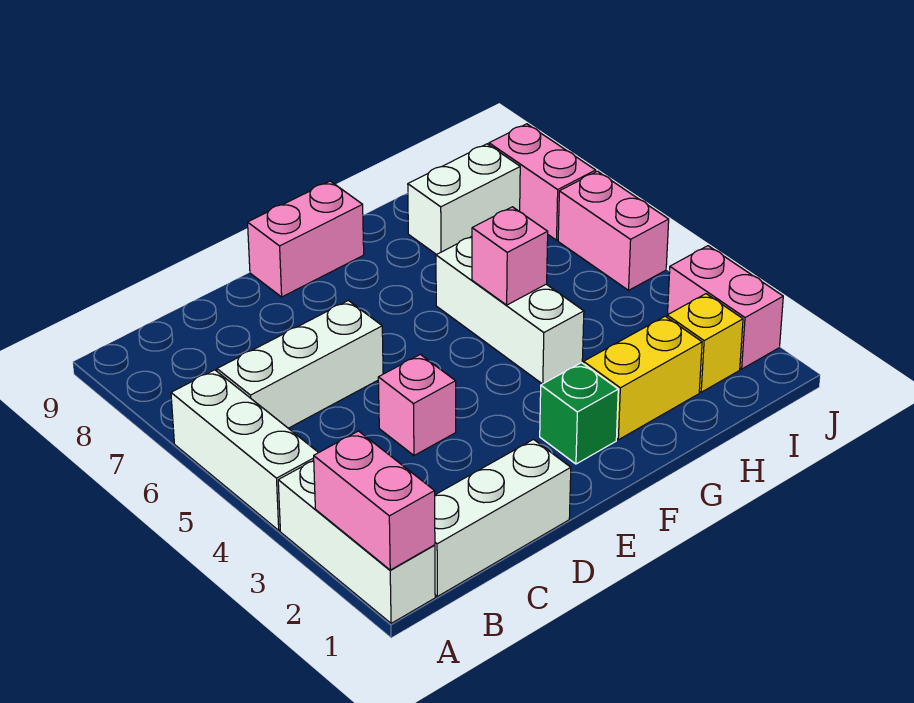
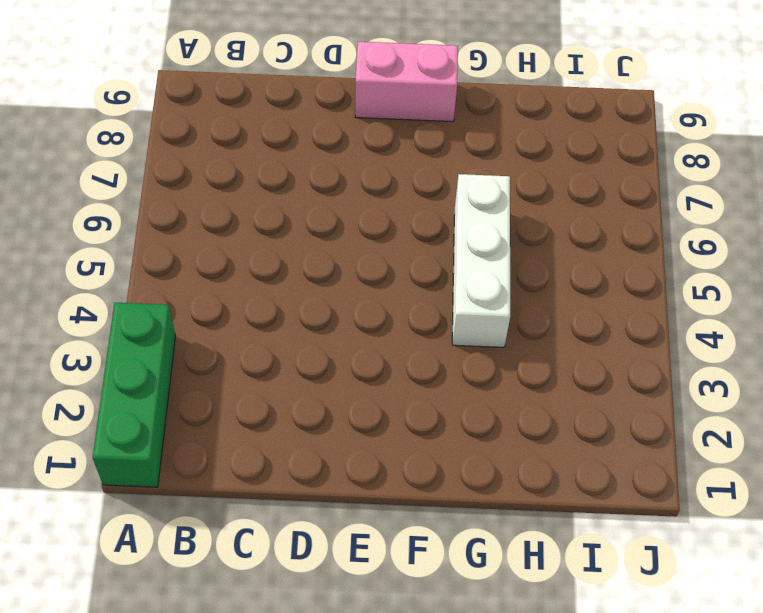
green brick A1:A3 level 1 -> white brick A1:A3 level 1
none -> white brick A4:A6 level 1
none -> white brick B1:D1 level 1
none -> white brick B6:D6 level 1

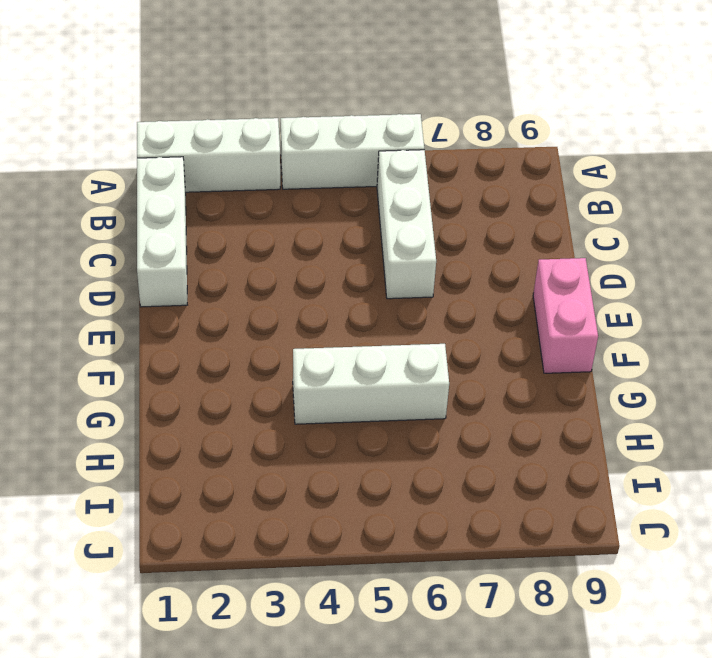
none -> pink brick D4 level 1
none -> green brick F2 level 1
none -> yellow brick G2:H2 level 1

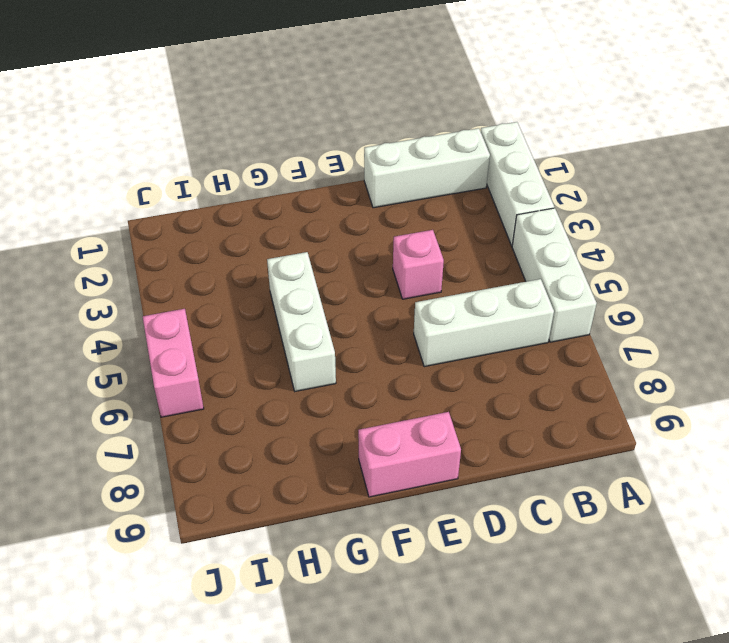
none -> green brick F2 level 1
none -> yellow brick G2:H2 level 1
none -> white brick H8:I8 level 1

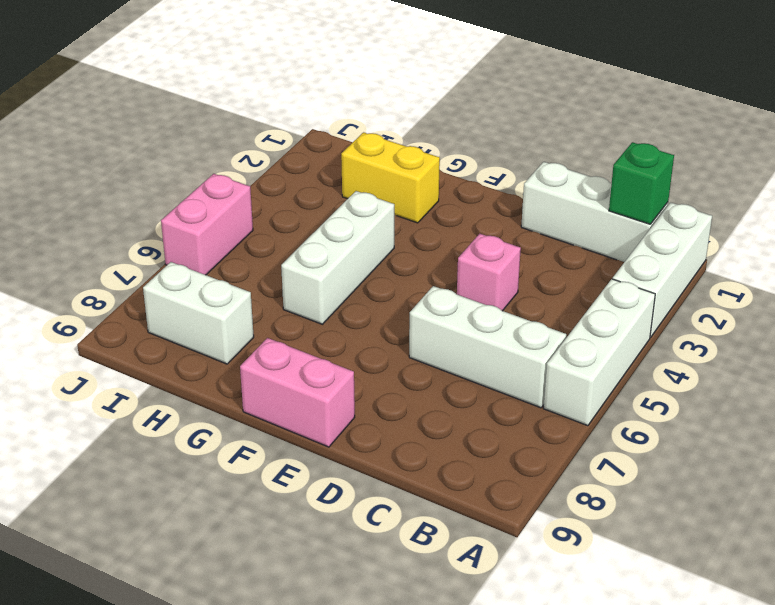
green brick B1 level 2 -> green brick F2 level 1
none -> yellow brick I2 level 1
none -> pink brick J2:J3 level 1
none -> pink brick J7:J8 level 1

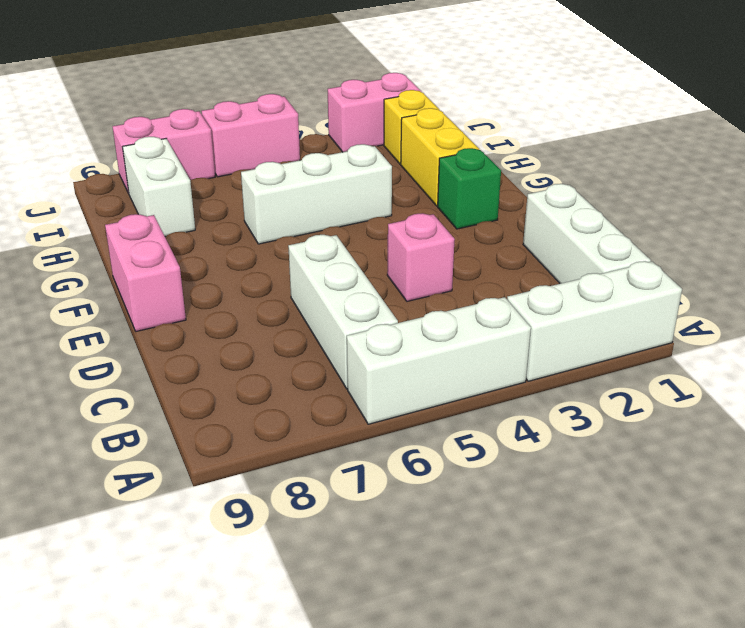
none -> pink brick A1:A2 level 2
none -> pink brick G5 level 2

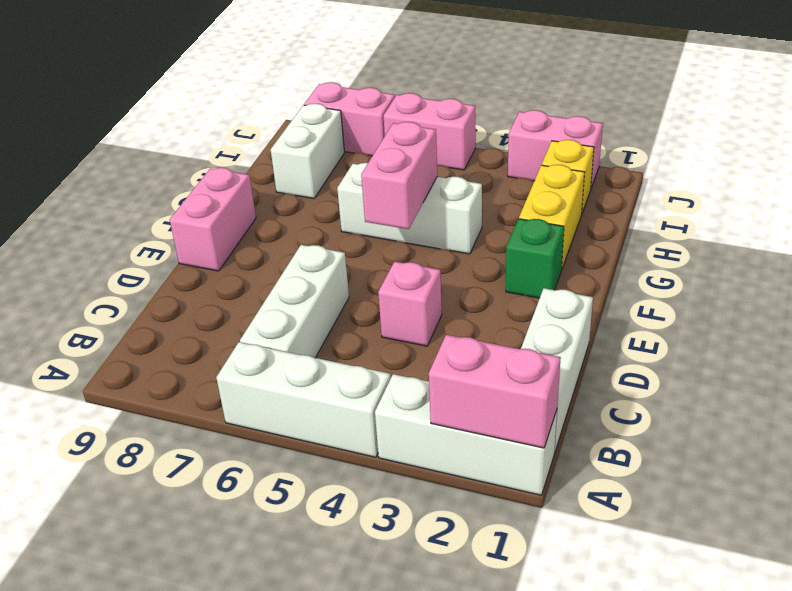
pink brick F5:G5 level 2 -> pink brick G5 level 2

